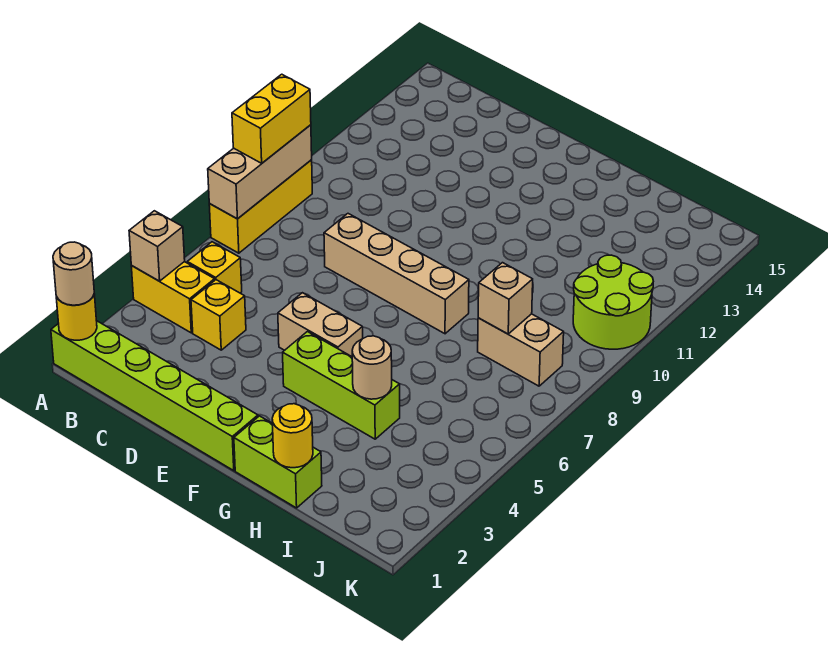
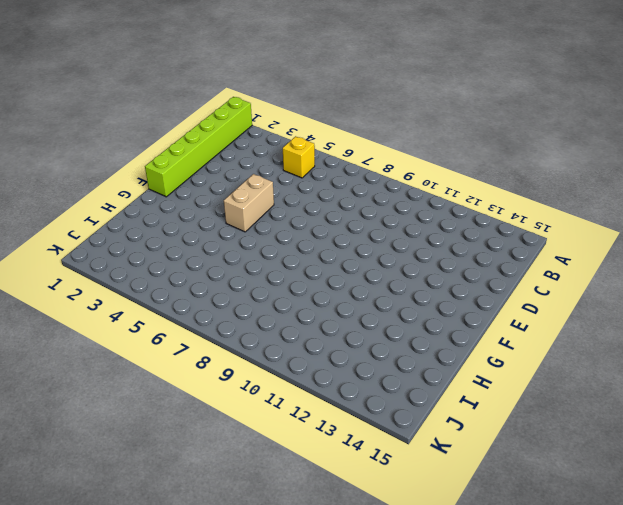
none -> yellow brick A4:B4 level 1
none -> yellow brick A7:A9 level 1
none -> yellow brick C4 level 1

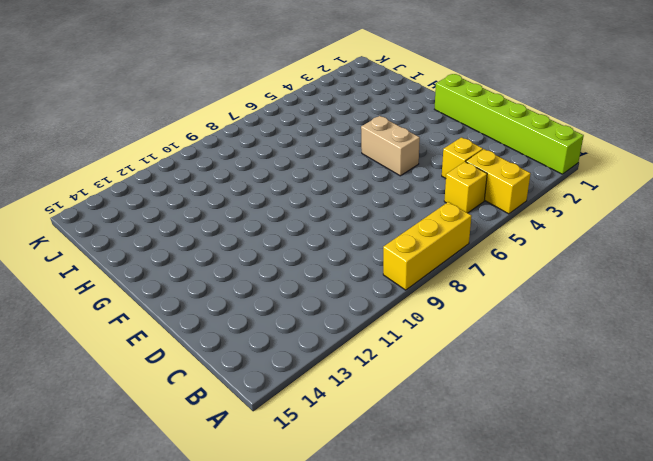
none -> tan brick D8:G8 level 1
none -> lime brick F4:H4 level 1
none -> lime brick G1:H1 level 1

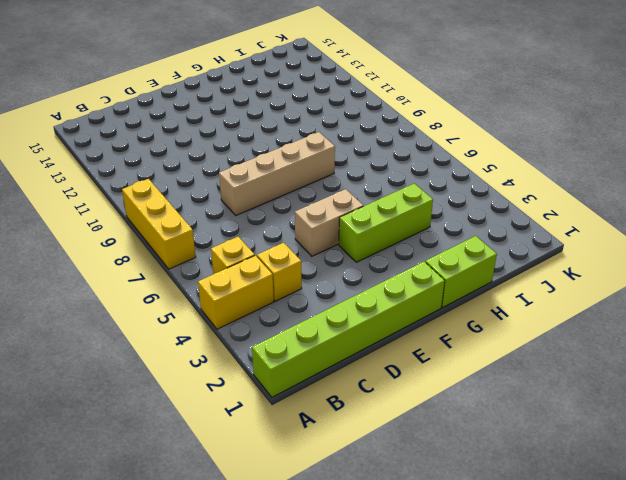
none -> tan brick I8:J8 level 1
none -> lime round brick J10:K11 level 1
none -> yellow round brick A1 level 2

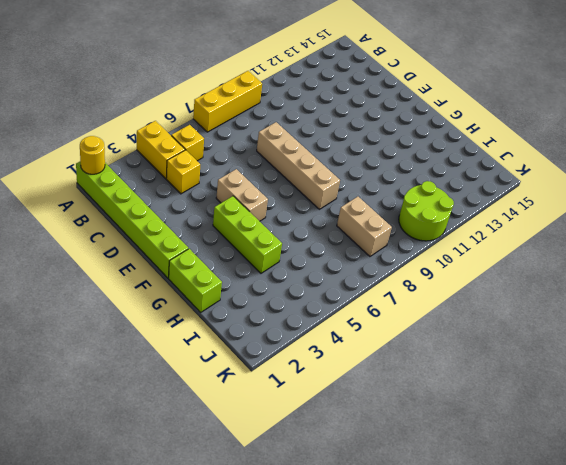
none -> tan brick A4 level 2
none -> tan brick A7:A9 level 2
none -> yellow round brick H1 level 2

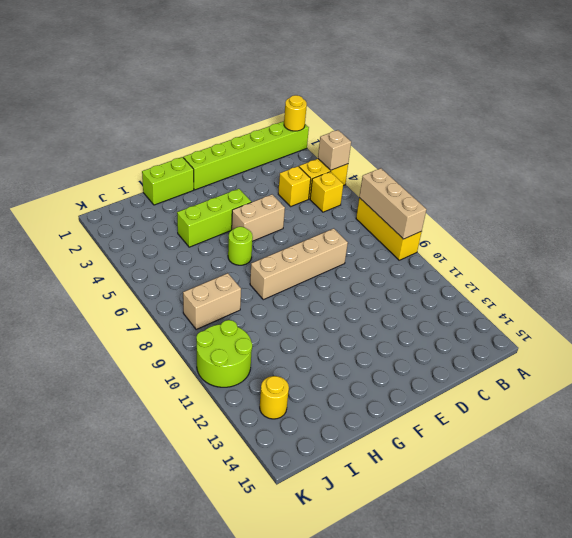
lime round brick G6 level 1 -> none
yellow round brick J13 level 1 -> yellow round brick H1 level 2
none -> tan round brick H4 level 2
none -> tan brick I8 level 2
none -> tan round brick A1 level 3

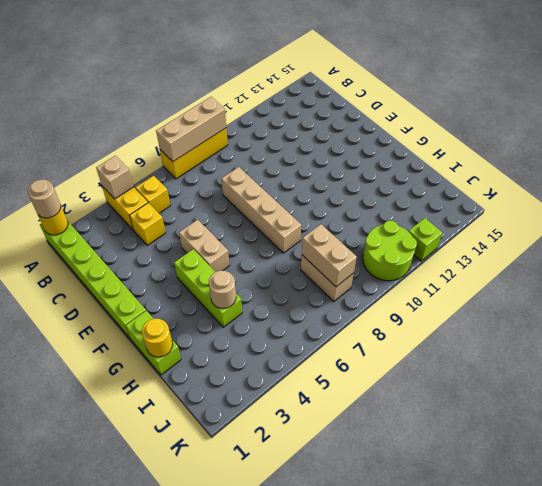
tan brick I8:J8 level 2 -> tan brick I8 level 2
lime brick K12 level 1 -> none
none -> yellow brick A8:A9 level 3

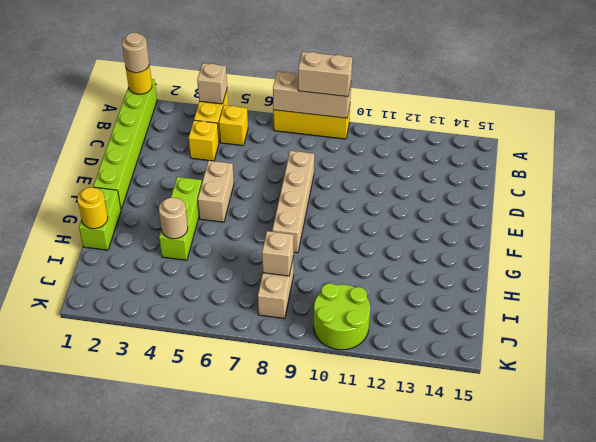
tan brick A8:A9 level 3 -> yellow brick A8:A9 level 3

